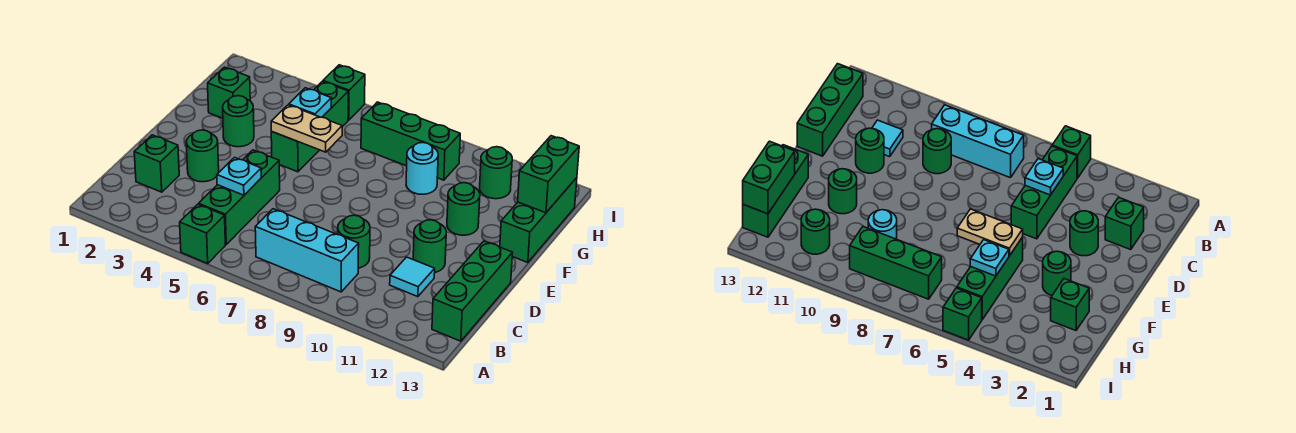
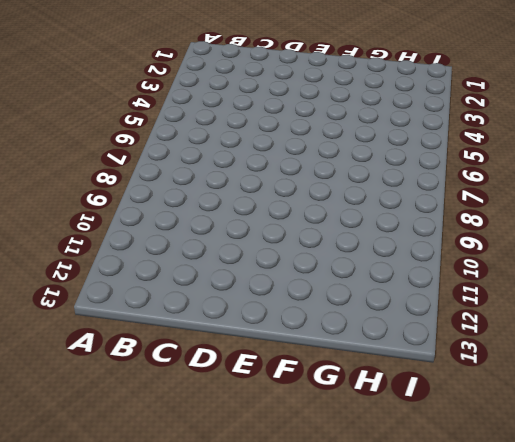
none -> green brick A5 level 1
none -> green brick B5:D5 level 1
none -> cyan brick B7:B9 level 1

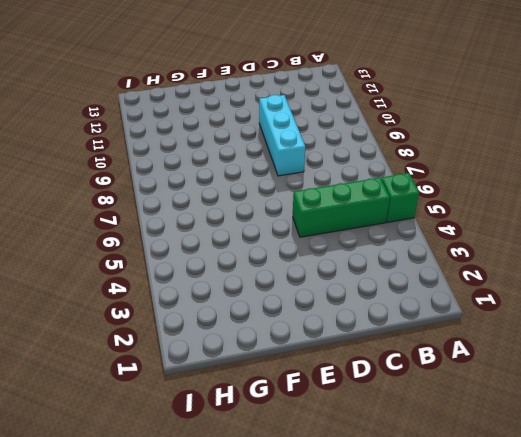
cyan brick D8:D10 level 1 -> cyan brick B7:B9 level 1
none -> green brick B13:D13 level 1
none -> green brick C2 level 1
none -> green round brick C9 level 1

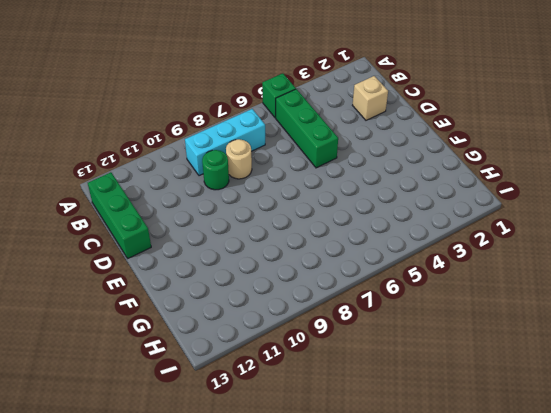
tan brick C2 level 1 -> green brick C2 level 1
tan round brick C8 level 1 -> none
none -> cyan tile C11 level 1
none -> green round brick D3 level 1
none -> green round brick D11 level 1

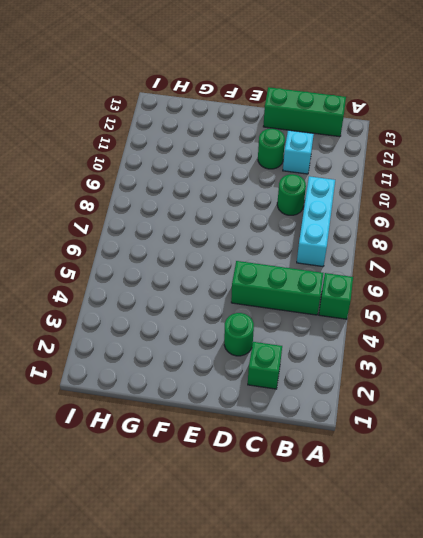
cyan brick C11 level 1 -> cyan tile C11 level 1
none -> green round brick F3 level 1
none -> green brick F5:H5 level 1
none -> green round brick F11 level 1

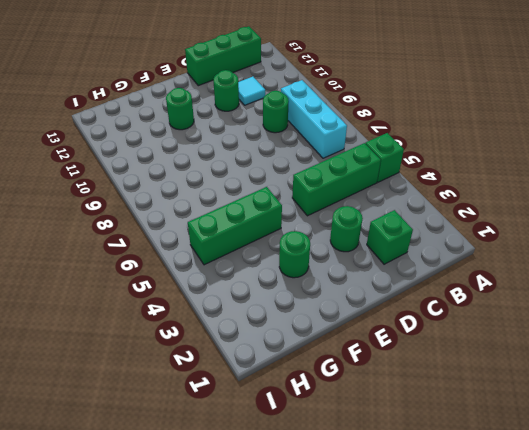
none -> green brick F13:H13 level 1
none -> green brick G2 level 1
none -> cyan round brick G9 level 1

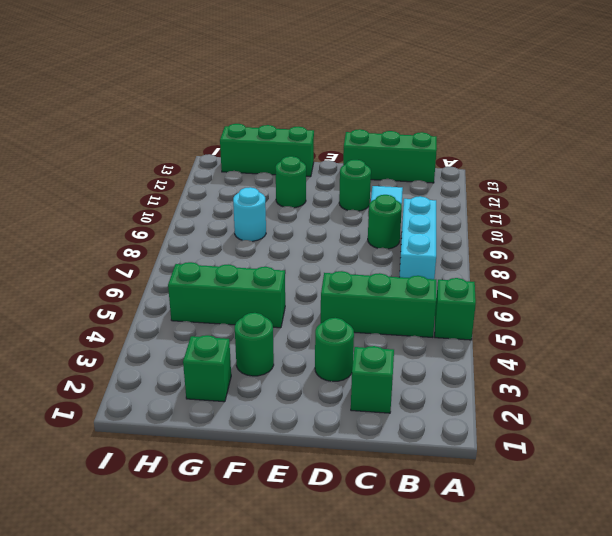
none -> green brick H7:H9 level 1
none -> green round brick H11 level 1
none -> green brick I5 level 1

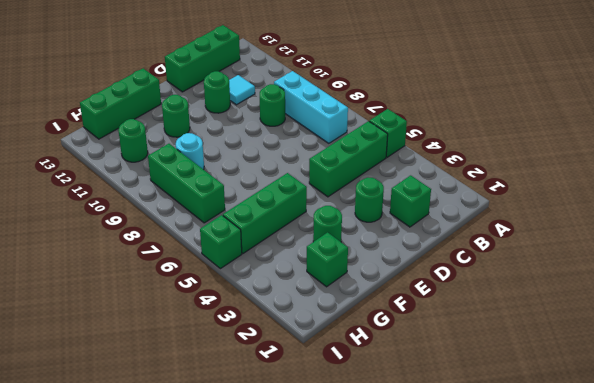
none -> cyan plate C5 level 2
none -> tan plate F5:F6 level 2
none -> cyan plate G5 level 2

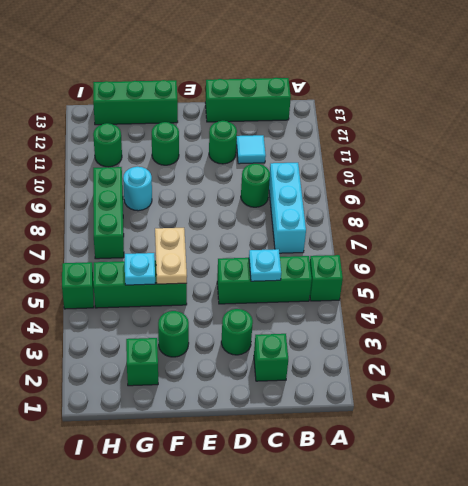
none -> green brick G13:H13 level 2

